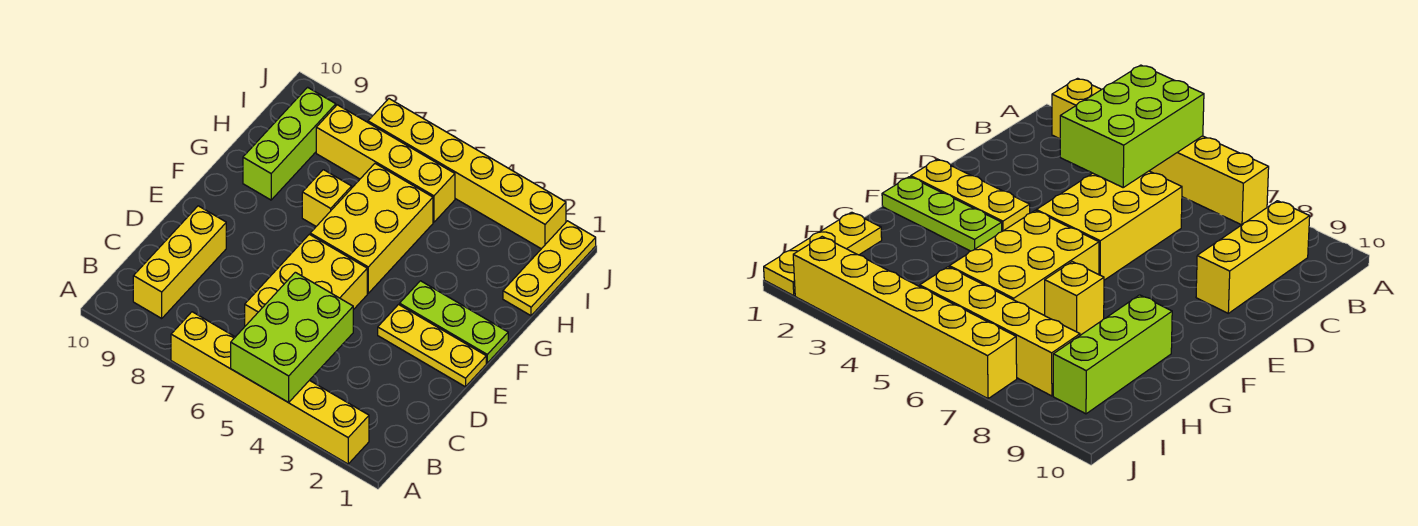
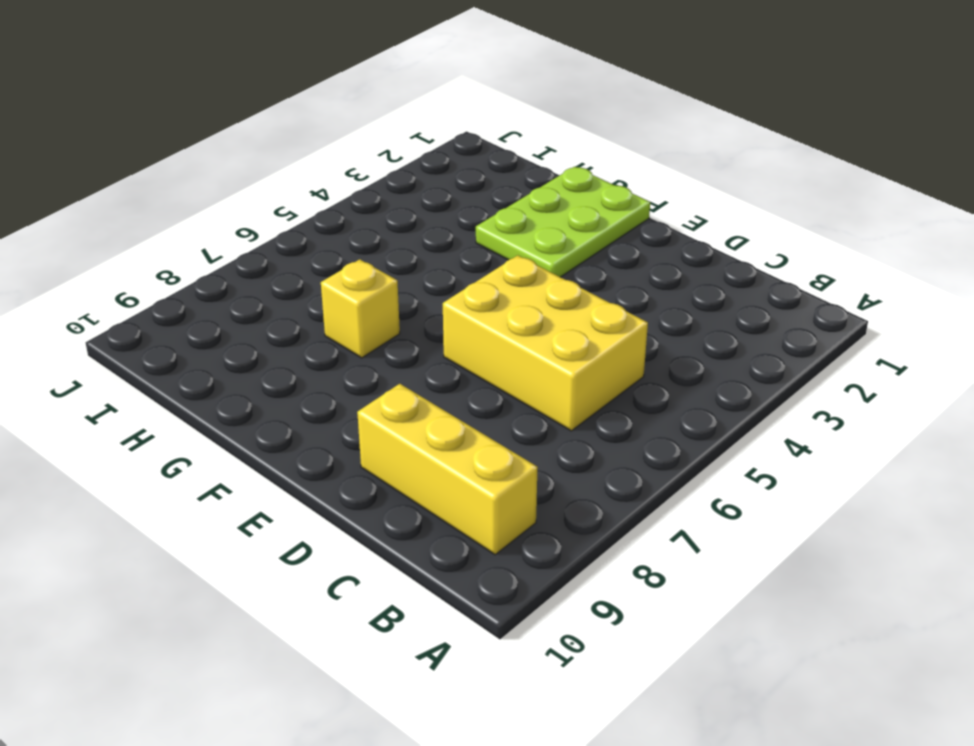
lime plate F1:G3 level 1 -> lime plate F1:F3 level 1
none -> yellow brick A2:A7 level 1
none -> yellow plate E1:E3 level 1
none -> yellow brick F5:H6 level 1

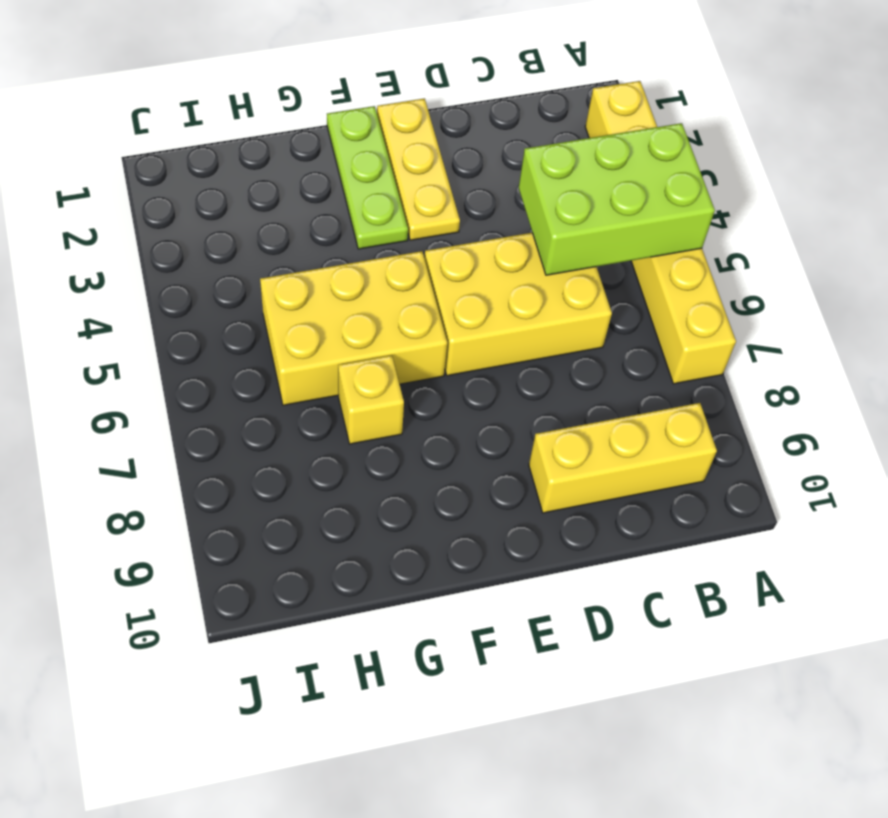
none -> lime brick G9:I9 level 1
none -> yellow plate H1:J1 level 1
none -> yellow brick I5:I8 level 1

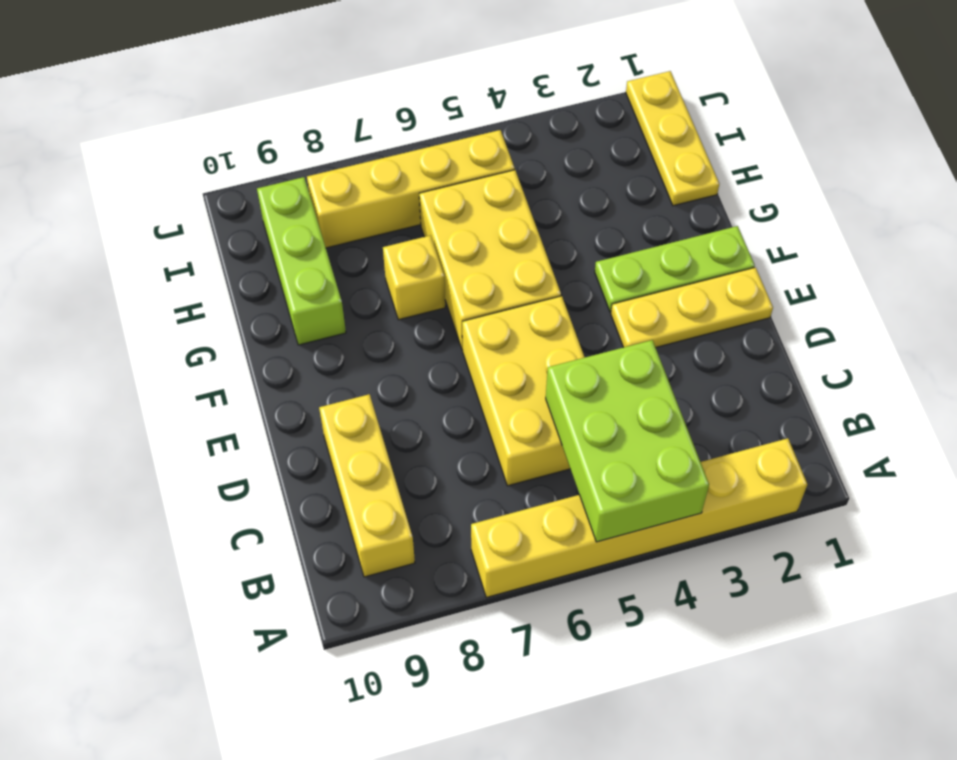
none -> yellow brick J2:J7 level 1

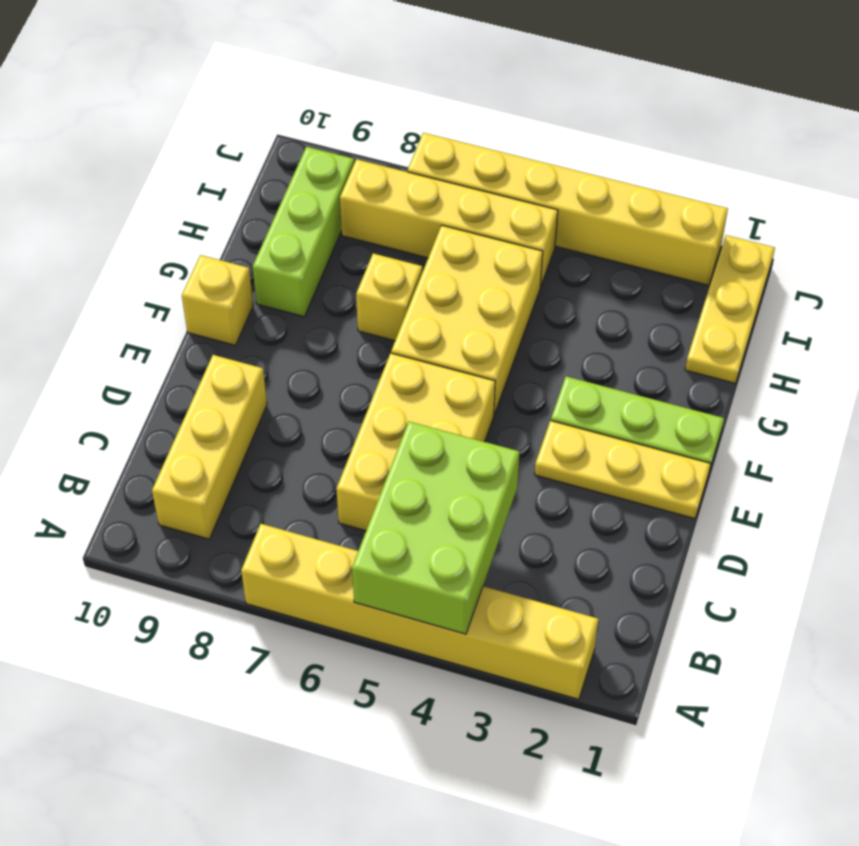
yellow brick F10 level 1 -> none

